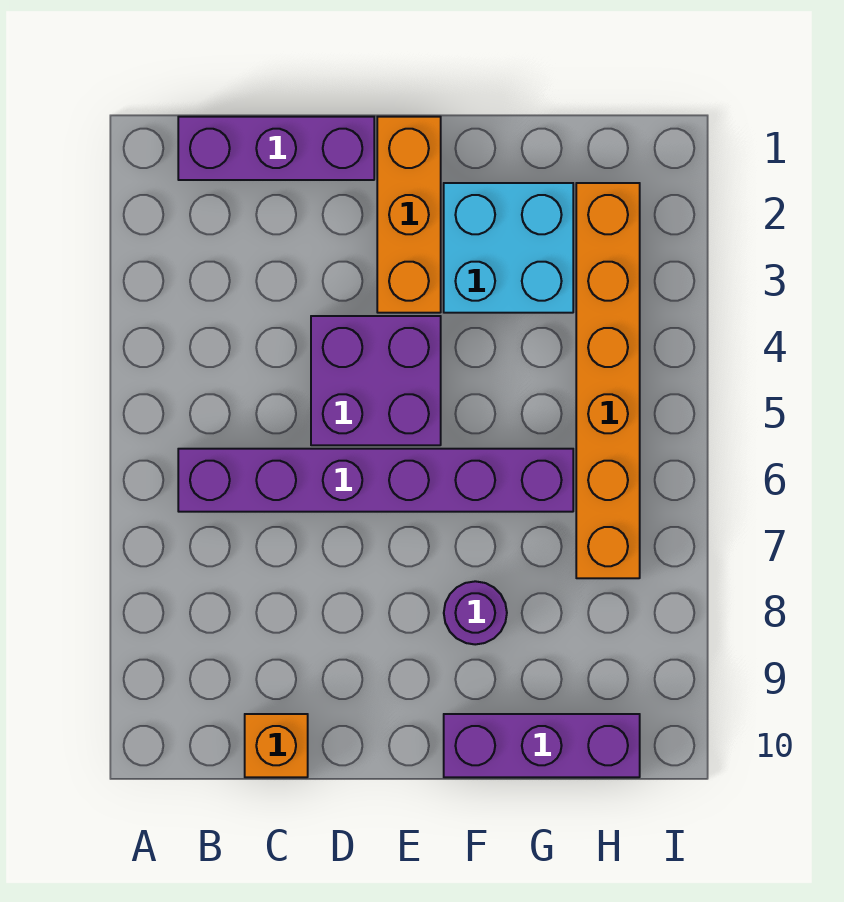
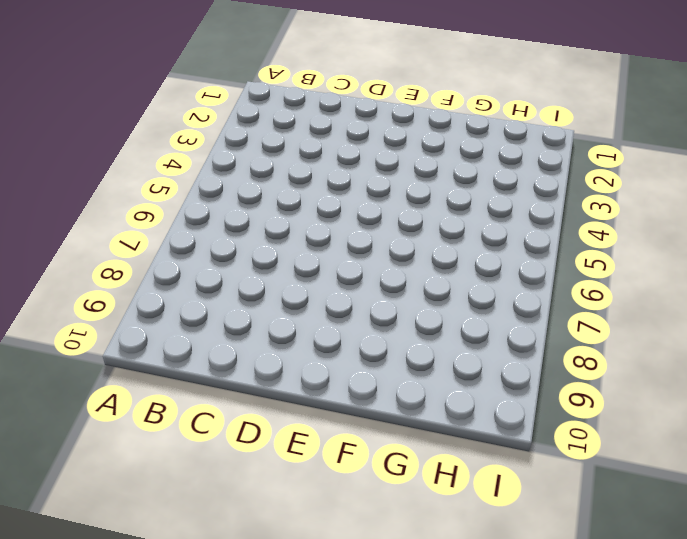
none -> purple brick B1:D1 level 1
none -> purple brick B6:G6 level 1

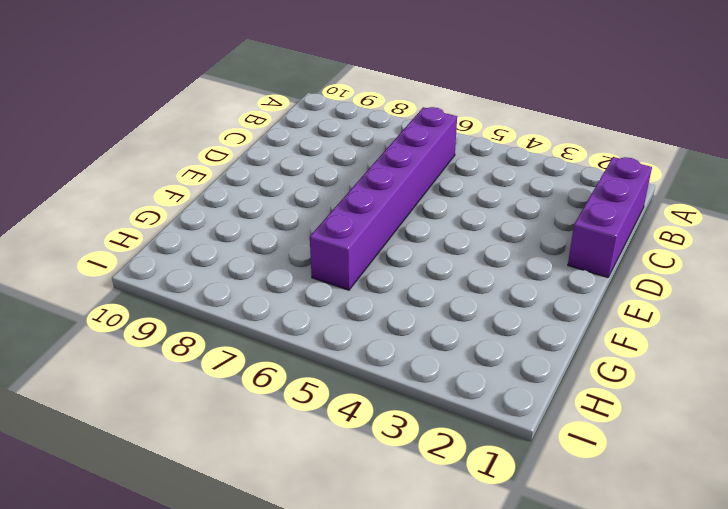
none -> orange brick C10 level 1
none -> purple brick D4:E5 level 1

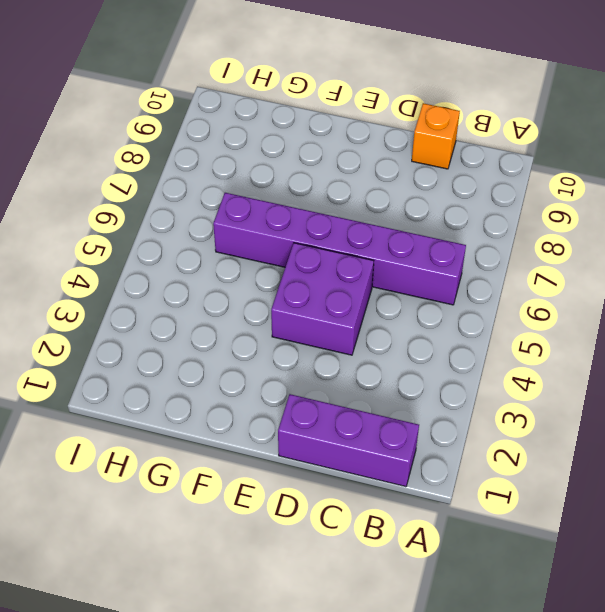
none -> orange brick E1:E3 level 1
none -> cyan brick F2:G3 level 1

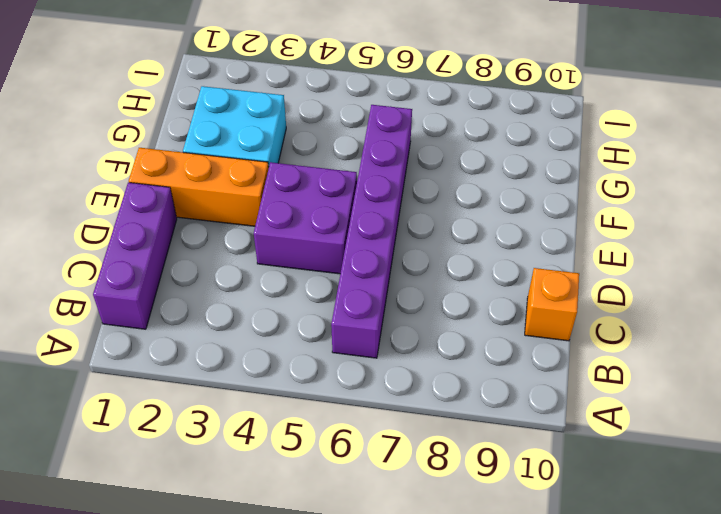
none -> purple round brick F8 level 1
none -> purple brick F10:H10 level 1

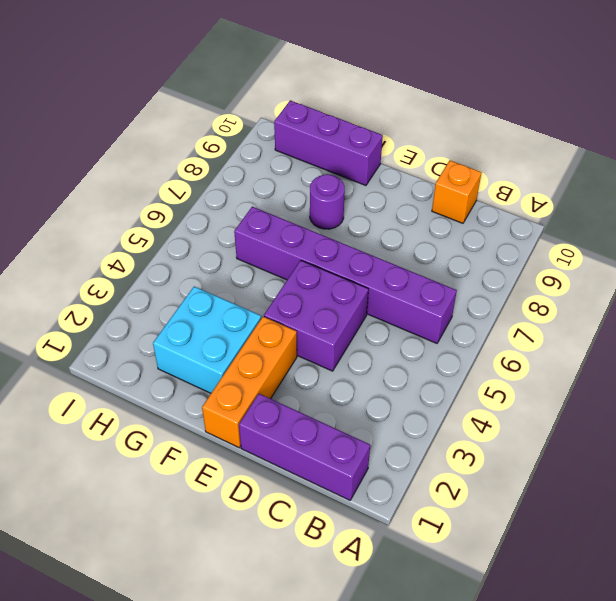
none -> orange brick H2:H7 level 1

